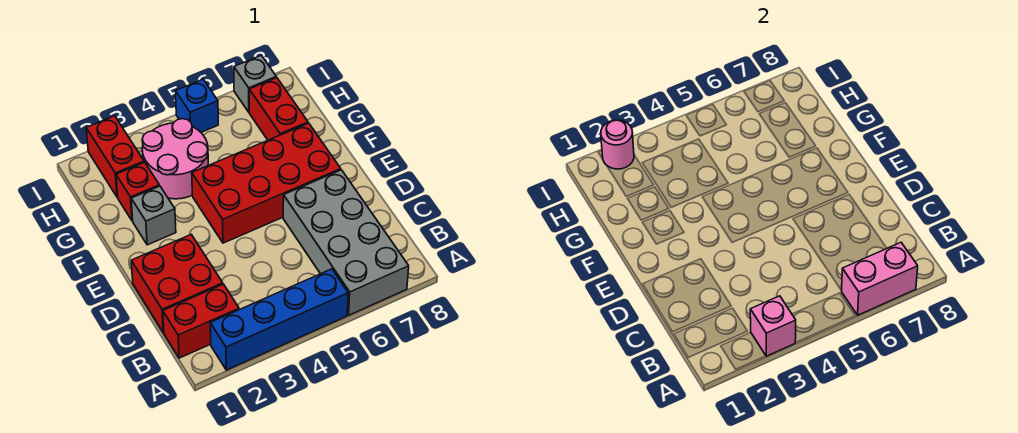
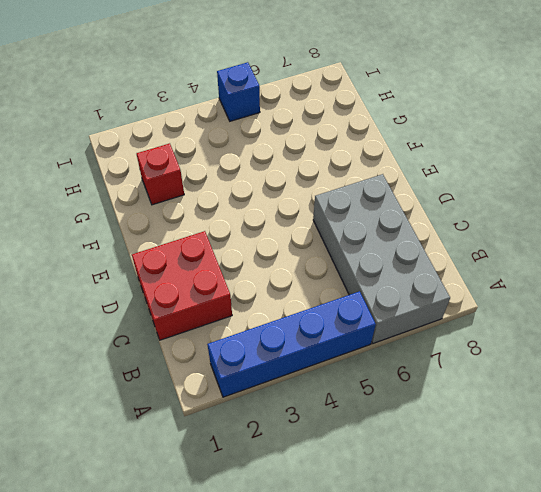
none -> red brick B1:B2 level 1
none -> red brick E4:F7 level 1
none -> grey brick F2 level 1

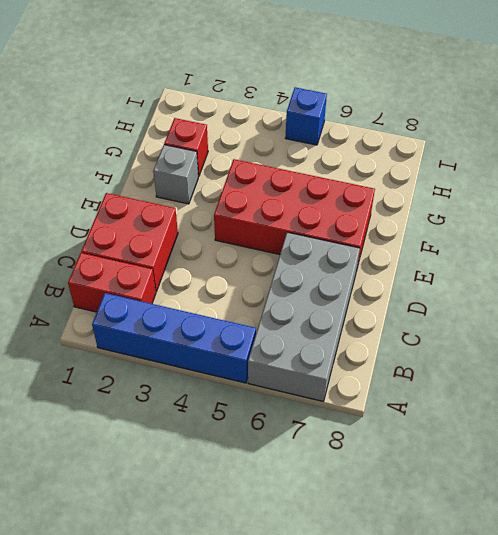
none -> pink round brick G3:H4 level 1
none -> red brick G7:H7 level 1
none -> red brick H2:I2 level 1

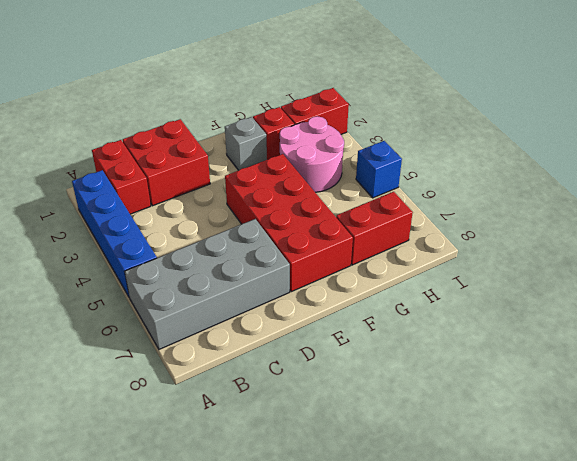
none -> grey brick I7 level 1
none -> pink brick A3 level 2
none -> pink brick A6:A7 level 2

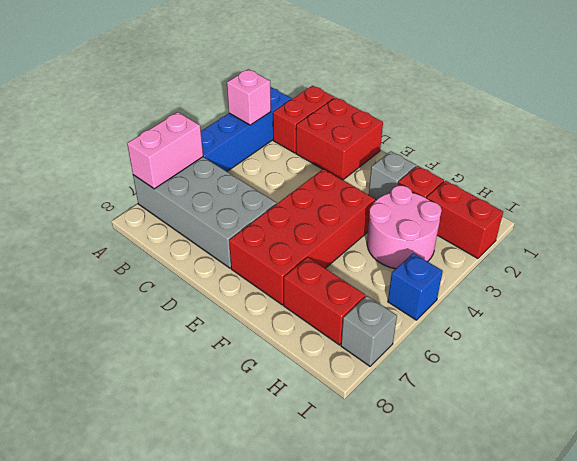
none -> pink round brick I2 level 2

